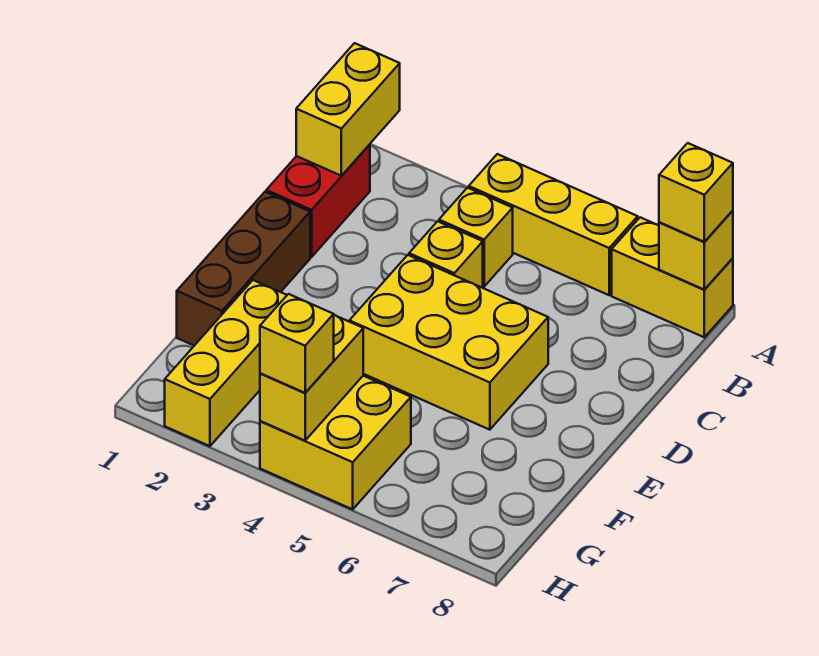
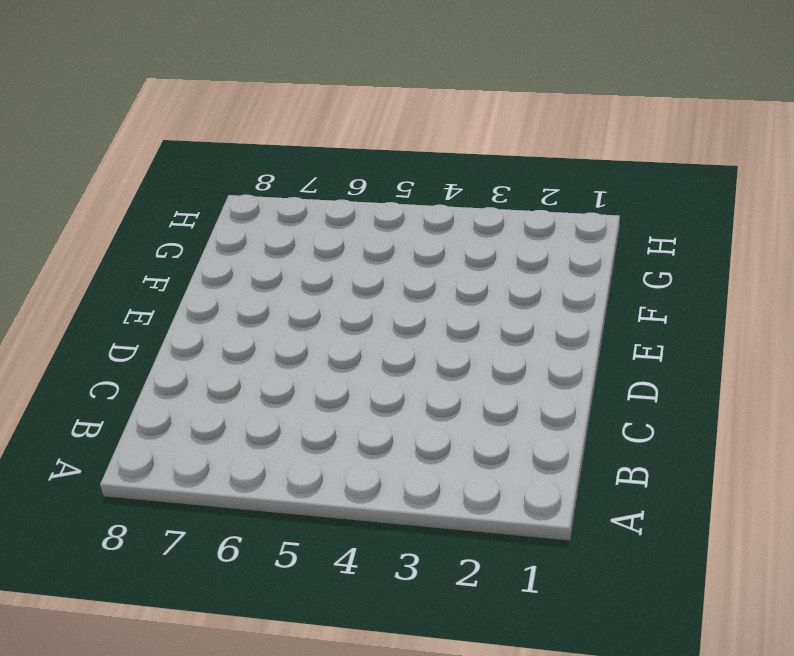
none -> yellow brick A4:A6 level 1
none -> yellow brick A7:A8 level 1
none -> red brick B1:C1 level 1

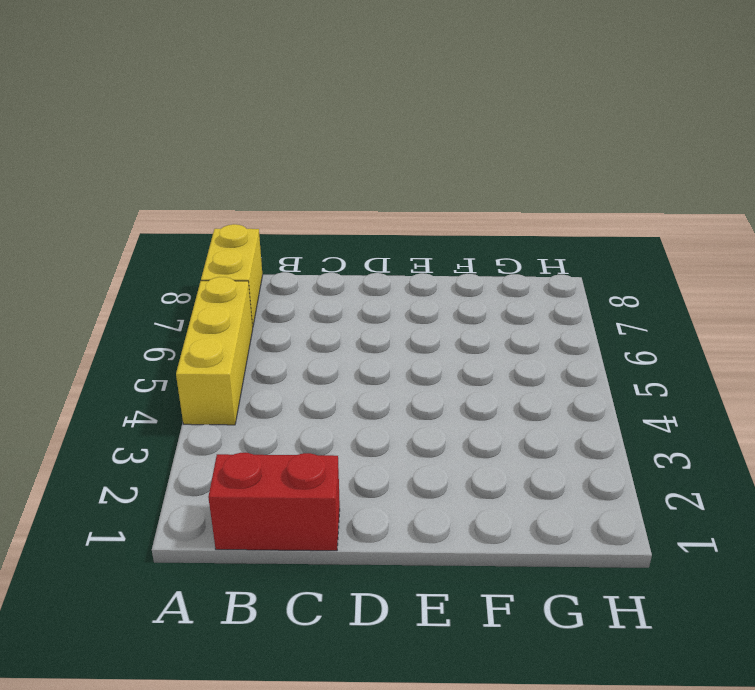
none -> yellow brick B4 level 1
none -> yellow brick C4 level 1
none -> brown brick D1:F1 level 1

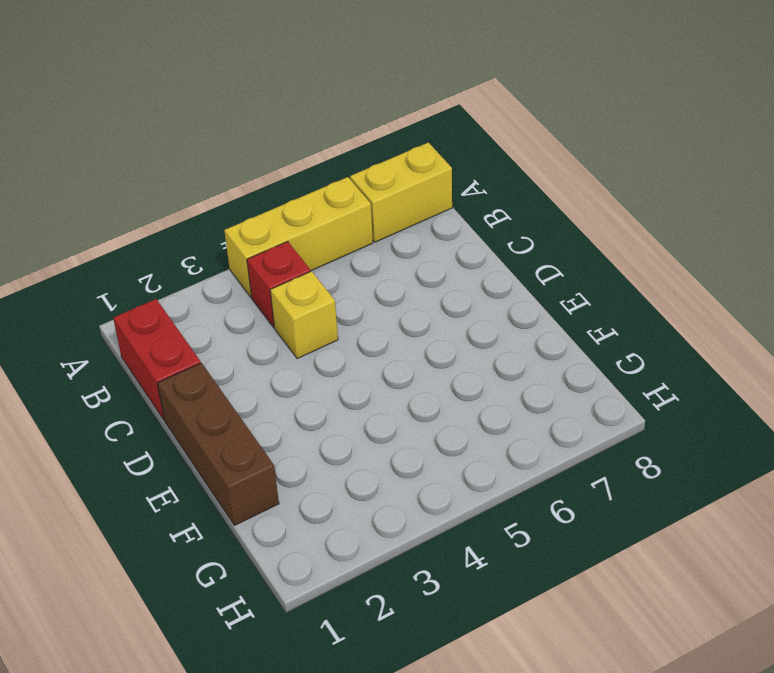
red brick B4 level 1 -> yellow brick B4 level 1
none -> yellow brick D4:E6 level 1
none -> yellow brick F2:H2 level 1
none -> yellow brick G4:H5 level 1

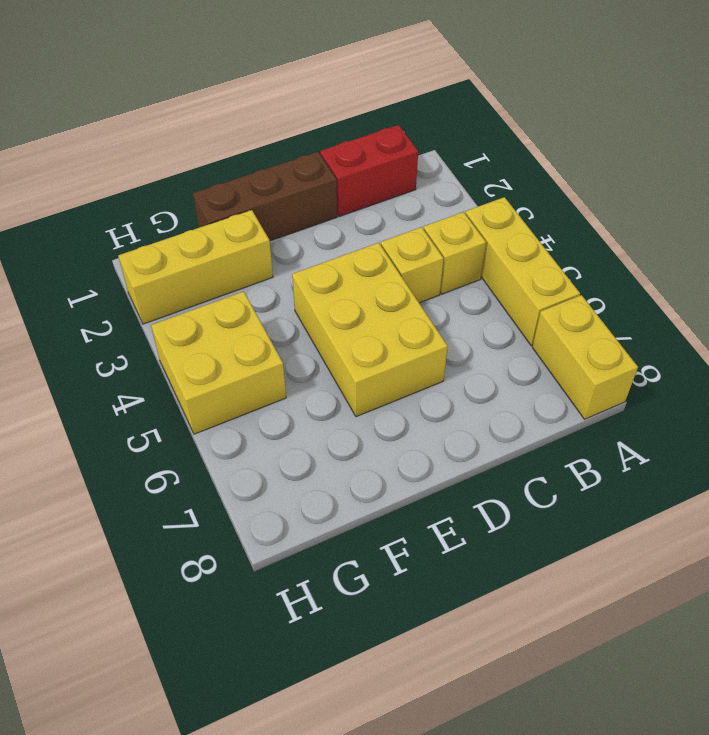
none -> yellow brick A1:B1 level 2
none -> yellow brick A8 level 2
none -> yellow brick G4:H4 level 2

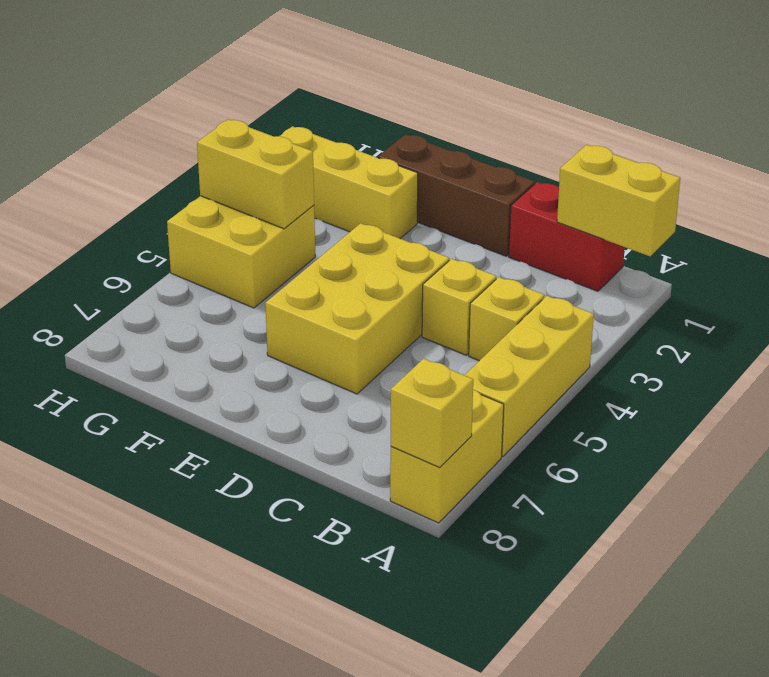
none -> yellow brick A8 level 3
none -> yellow brick H4 level 3

